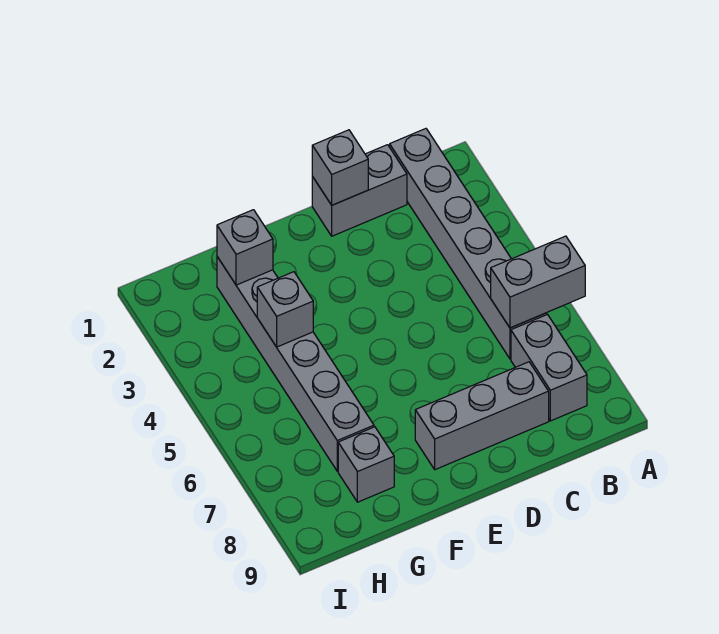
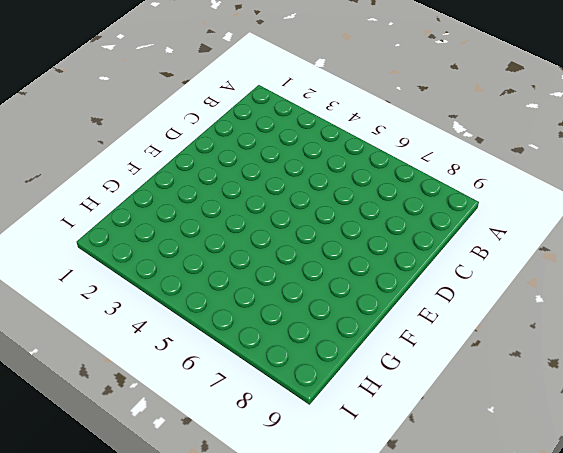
none -> grey brick B1:B6 level 1
none -> grey brick B7:B8 level 1

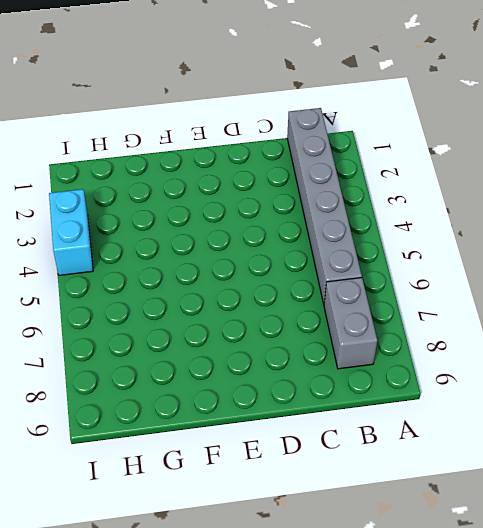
cyan brick I3:I4 level 1 -> none
none -> grey brick C1:D1 level 1
none -> grey brick C8:E8 level 1

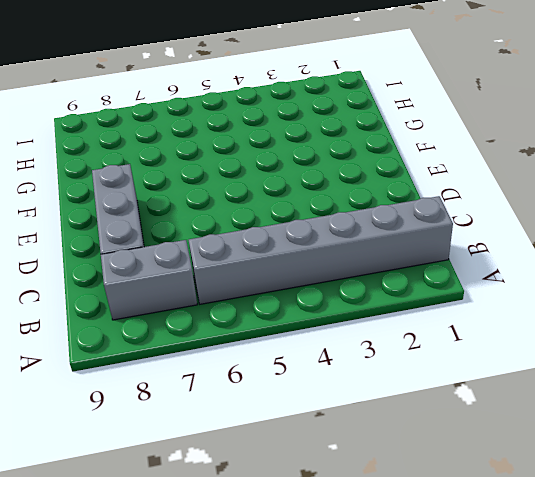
none -> grey brick C1:D1 level 1
none -> grey brick G2:G7 level 1

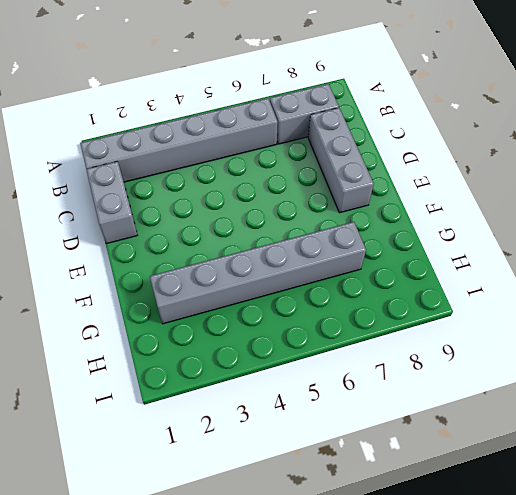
none -> grey brick G8 level 1
none -> grey brick A6:B6 level 2

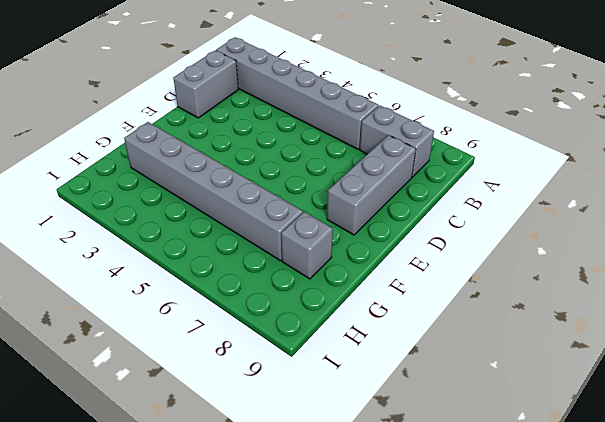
none -> grey brick A6:B6 level 2
none -> grey brick D1 level 2

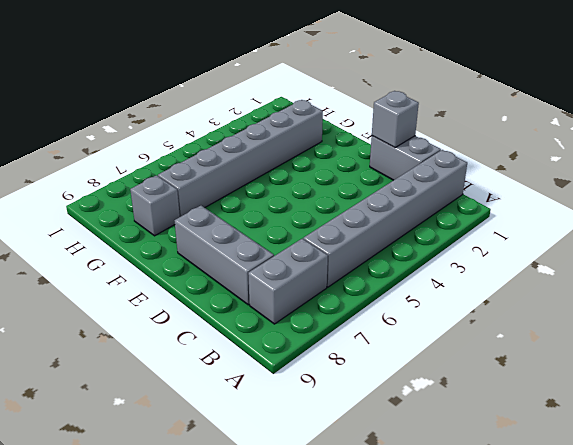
none -> grey brick A6:B6 level 2
none -> grey brick G2 level 2

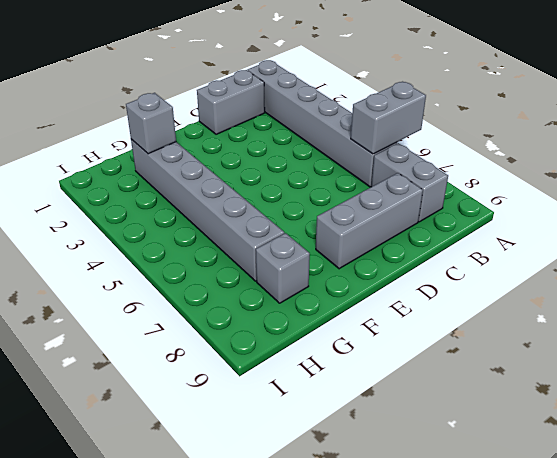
none -> grey brick D1 level 2
none -> grey brick G4 level 2

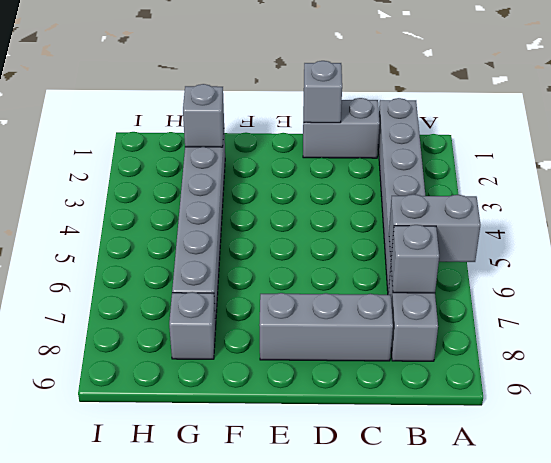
grey brick B7 level 2 -> grey brick G4 level 2

